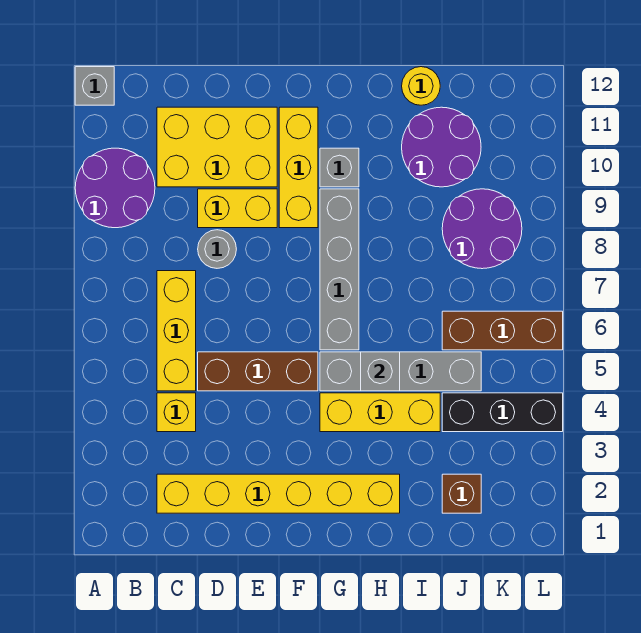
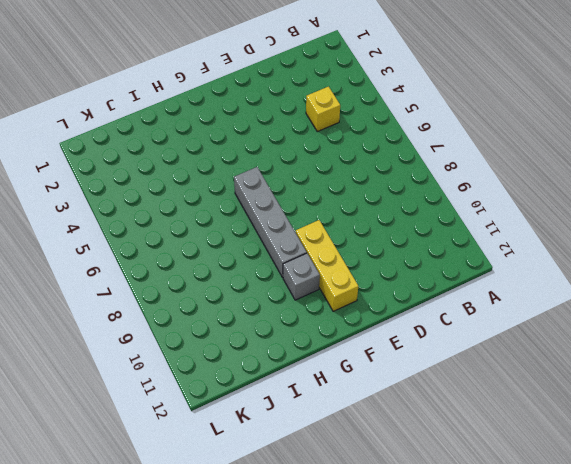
none -> purple round brick A9:B10 level 1
none -> grey brick A12 level 1
none -> yellow brick C2:H2 level 1

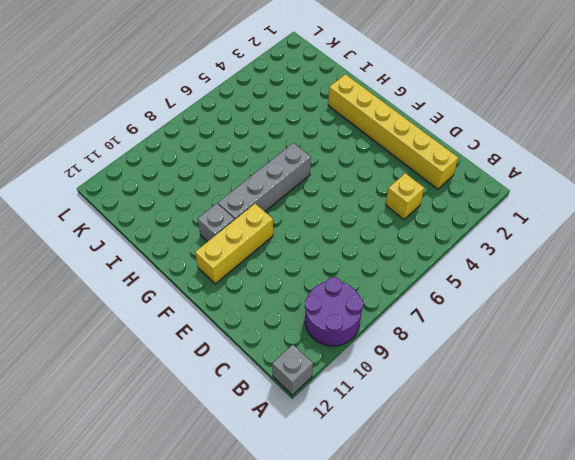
none -> yellow brick C5:C7 level 1
none -> yellow brick C10:E11 level 1
none -> brown brick D5:F5 level 1

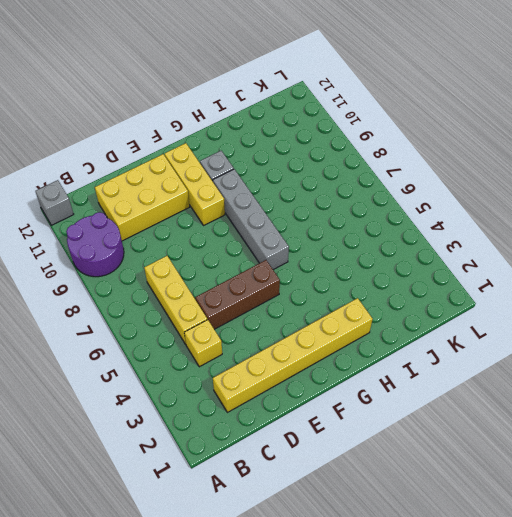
none -> grey round brick D8 level 1
none -> yellow brick D9:E9 level 1
none -> yellow brick G4:I4 level 1

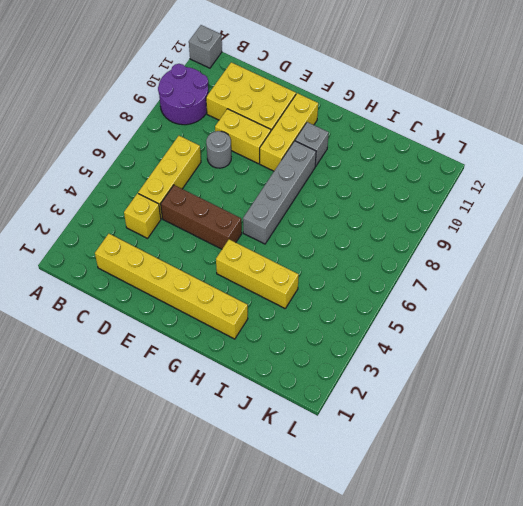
none -> grey brick G5:J5 level 1
none -> purple round brick I10:J11 level 1
none -> yellow round brick I12 level 1

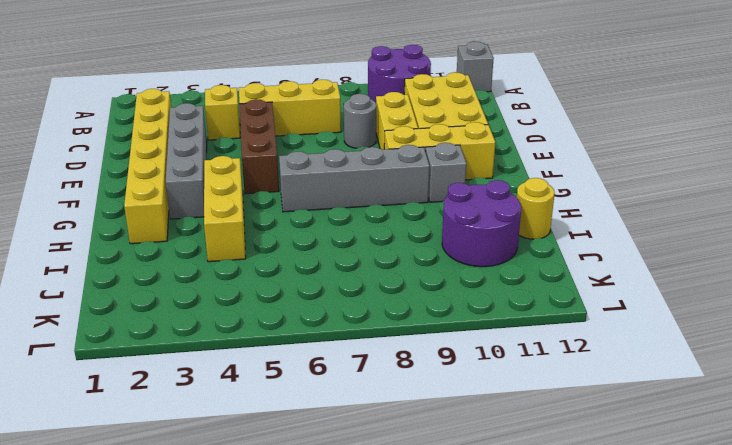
grey brick D3:G3 level 1 -> grey brick G5:J5 level 1
none -> brown brick J2 level 1
none -> black brick J4:L4 level 1
none -> brown brick J6:L6 level 1

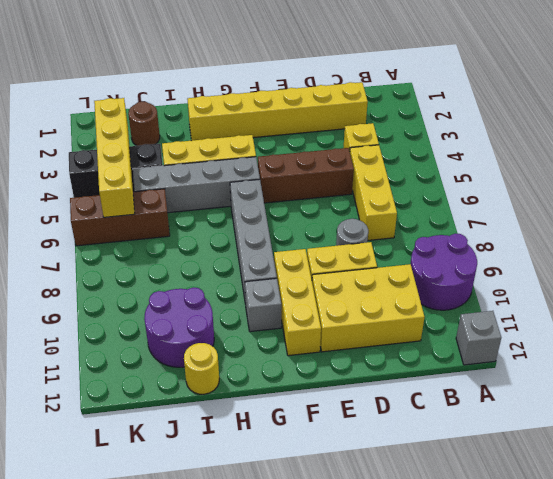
brown round brick J2 level 1 -> brown brick J2 level 1
yellow brick K3:K6 level 2 -> none
none -> purple round brick J8:K9 level 1
none -> grey brick H5 level 2

